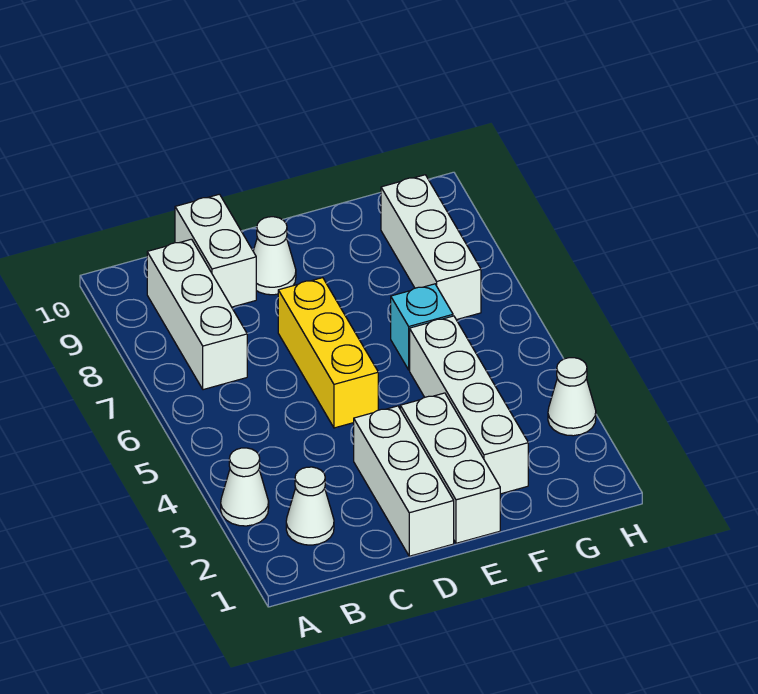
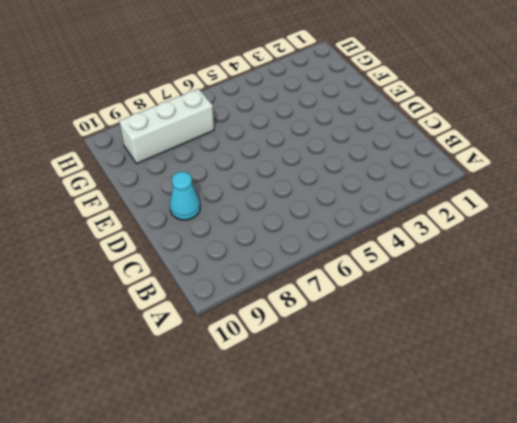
cyan cone D9 level 1 -> white cone D9 level 1
none -> white cone A3 level 1
none -> white cone B2 level 1
none -> white brick B7:B9 level 1

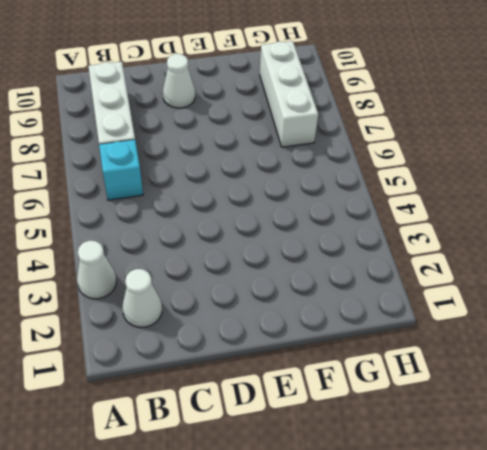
cyan brick B6 level 1 -> cyan brick F6 level 1
none -> white brick C9:C10 level 1
none -> white brick D1:D3 level 1
none -> yellow brick D5:D7 level 1

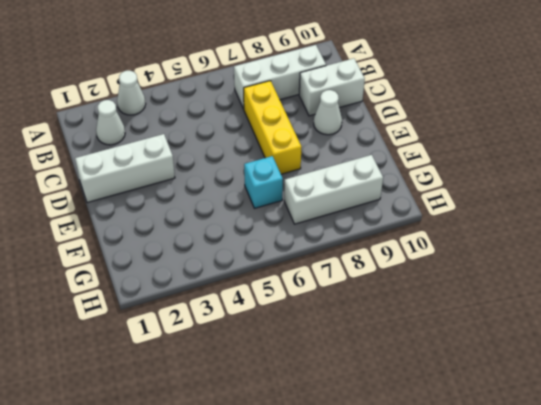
yellow brick C7:E7 level 1 -> yellow brick D5:D7 level 1
none -> white brick E1:E3 level 1
none -> white brick F2:F5 level 1
none -> white cone H3 level 1

